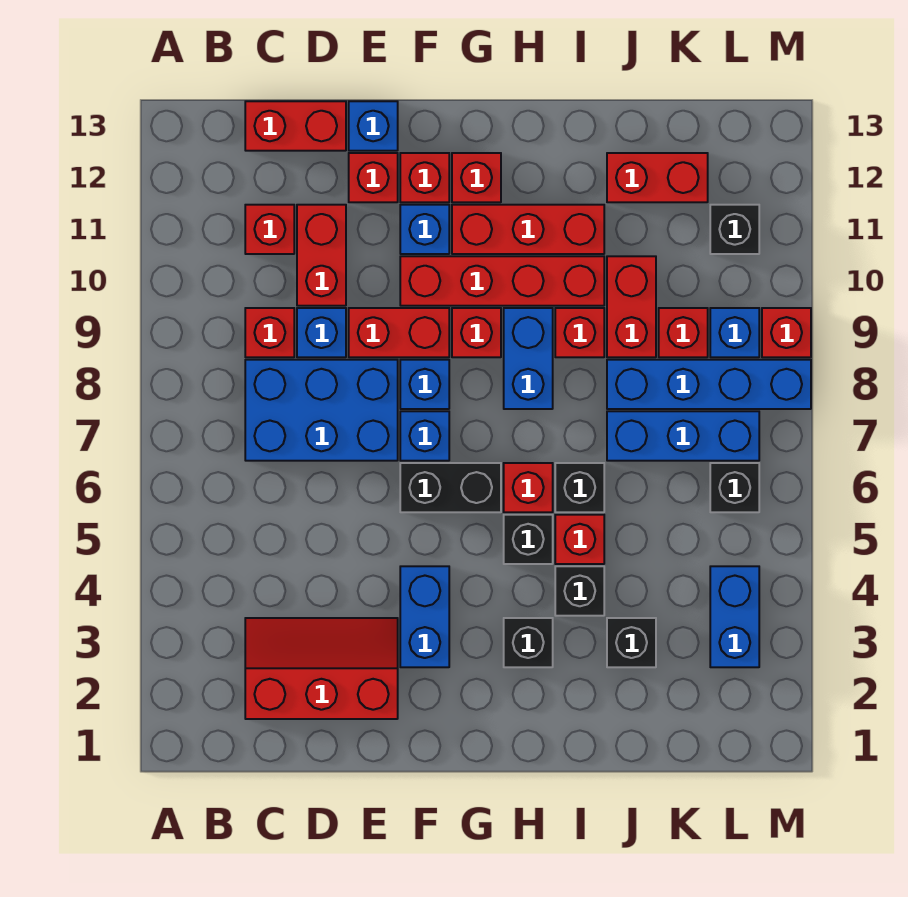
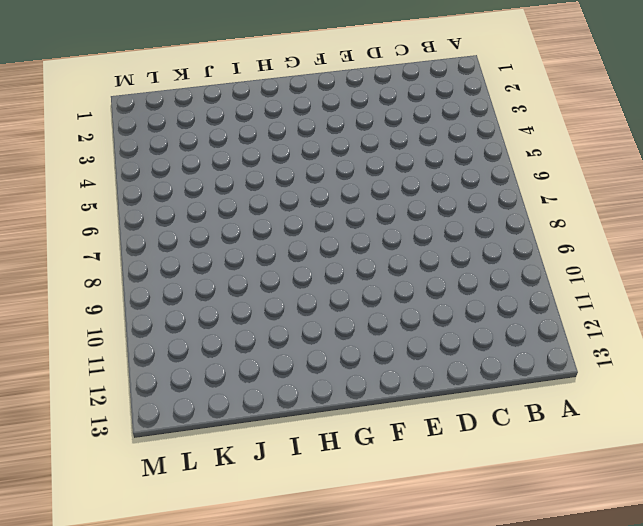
none -> red slope C2:E3 level 1 top 2
none -> blue brick C7:E8 level 1
none -> red brick C9 level 1
none -> red brick C11 level 1

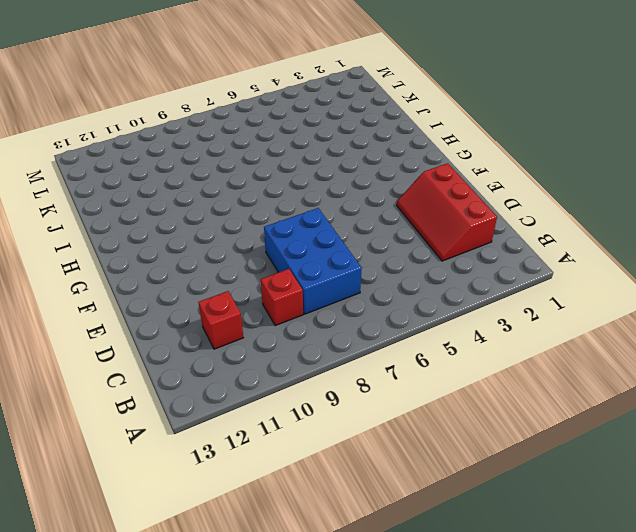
none -> red brick C13:D13 level 1
none -> blue brick D9 level 1
none -> red brick D10:D11 level 1
none -> red brick E9:F9 level 1

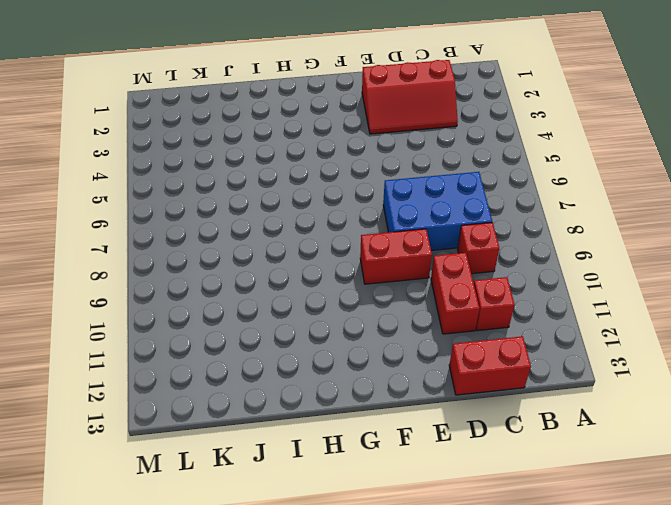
none -> blue brick D9 level 1
none -> red brick E12 level 1
none -> blue brick E13 level 1
none -> blue brick F3:F4 level 1

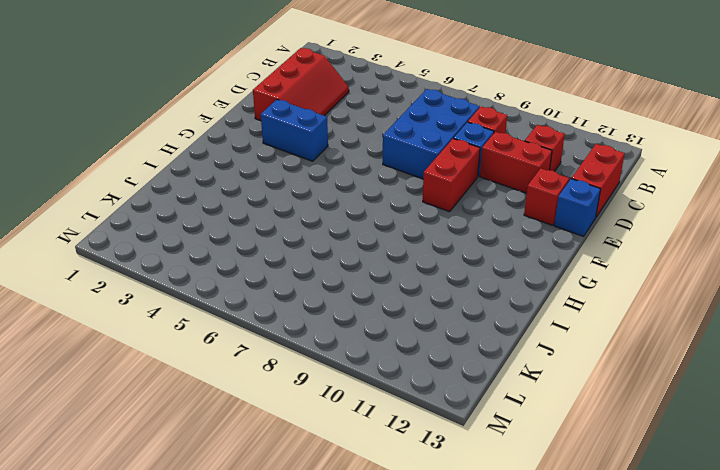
none -> black brick F6:G6 level 1
none -> blue brick F7 level 1
none -> blue brick F8 level 1
none -> red brick F10:I10 level 1

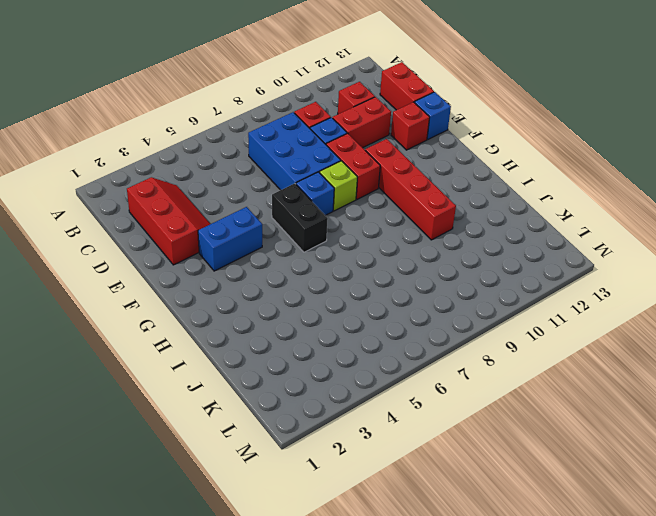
lime brick F8 level 1 -> blue brick F8 level 1
none -> blue brick F11 level 1
none -> red brick F12 level 1
none -> red brick G9 level 1
none -> red brick G11:I11 level 1

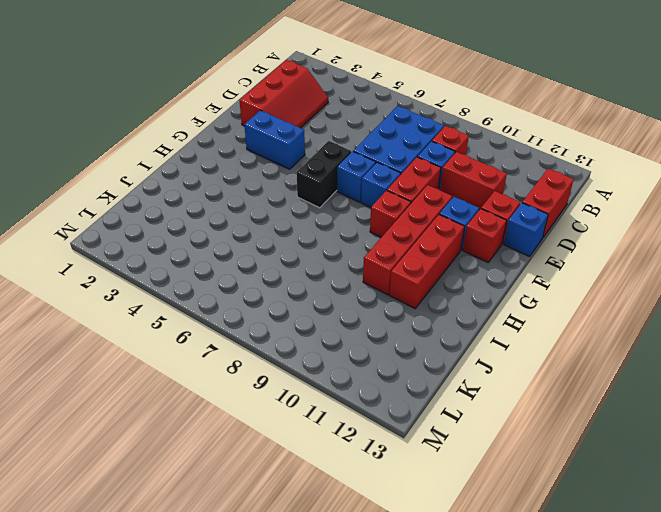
none -> red brick C11 level 1
none -> red brick G12 level 1
none -> black brick H3 level 1
none -> black brick H5 level 1

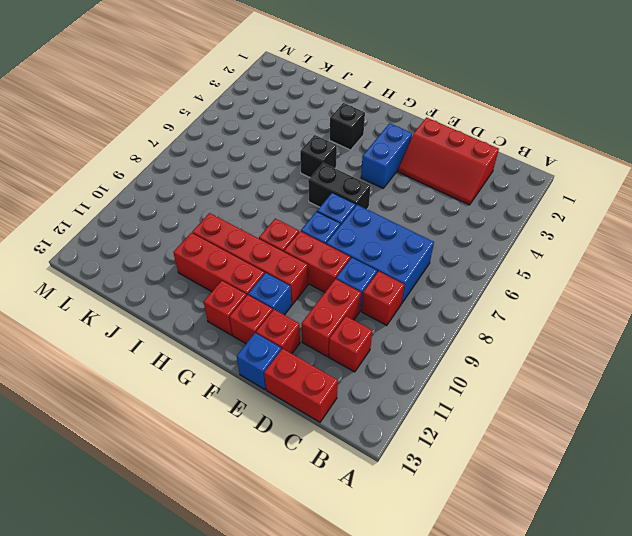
none -> red brick H6 level 1
none -> blue brick H8:H9 level 1
none -> black brick I4 level 1
none -> red brick I5 level 1

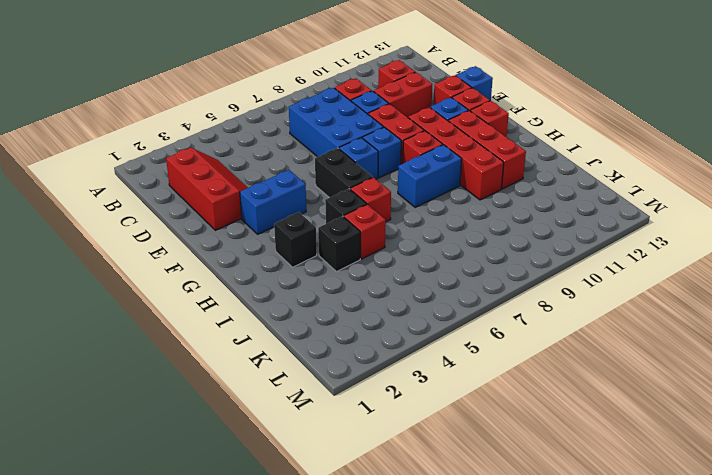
none -> red brick C13:D13 level 1
none -> black brick I6 level 1
none -> red brick I9 level 1
none -> black brick J3 level 1

